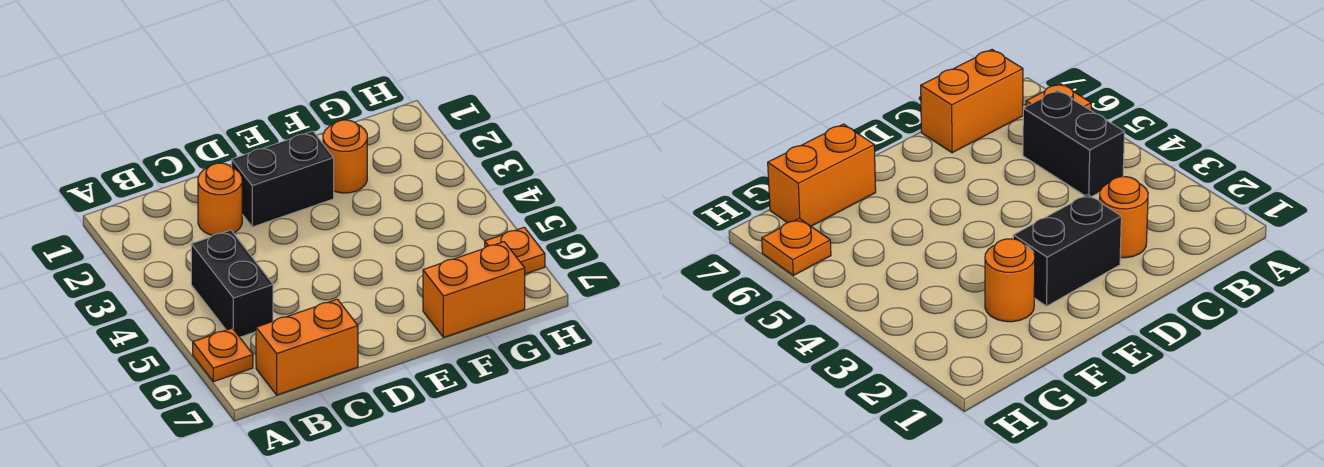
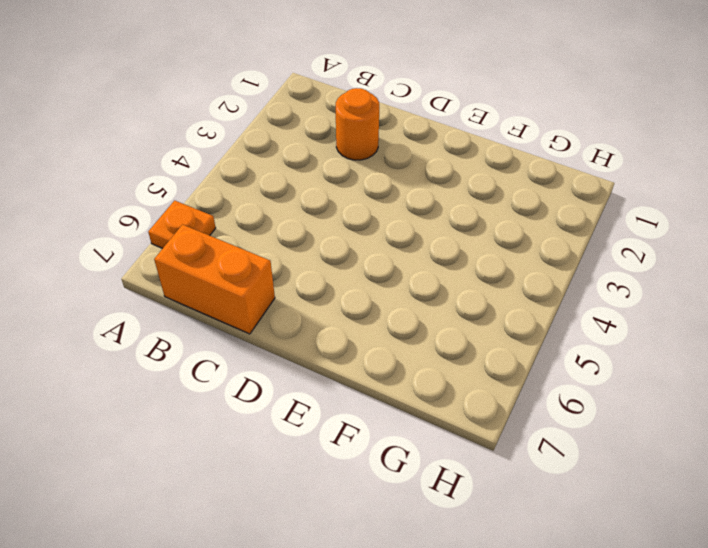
none -> black brick B4:B5 level 1
none -> black brick D2:E2 level 1

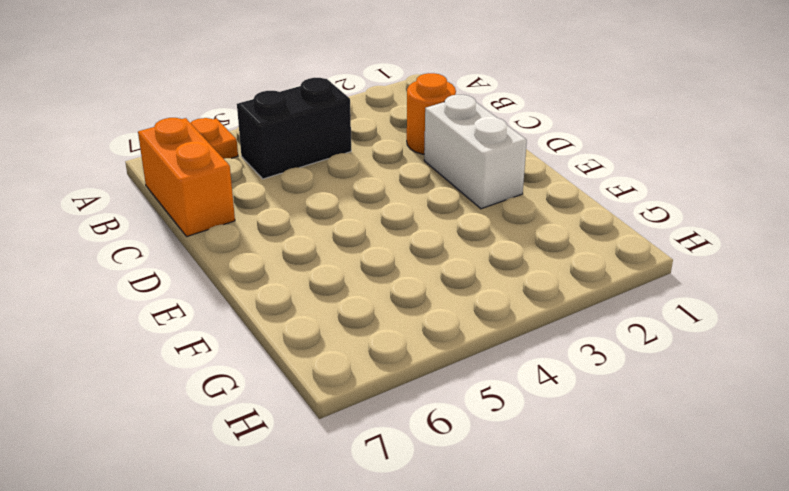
white brick D2:E2 level 1 -> black brick D2:E2 level 1
none -> orange round brick F2 level 1
none -> orange brick F7:G7 level 1

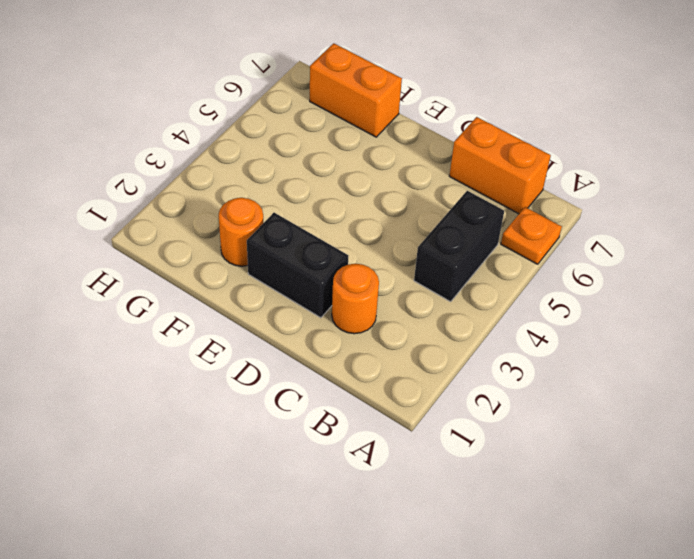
none -> orange plate H6 level 1

